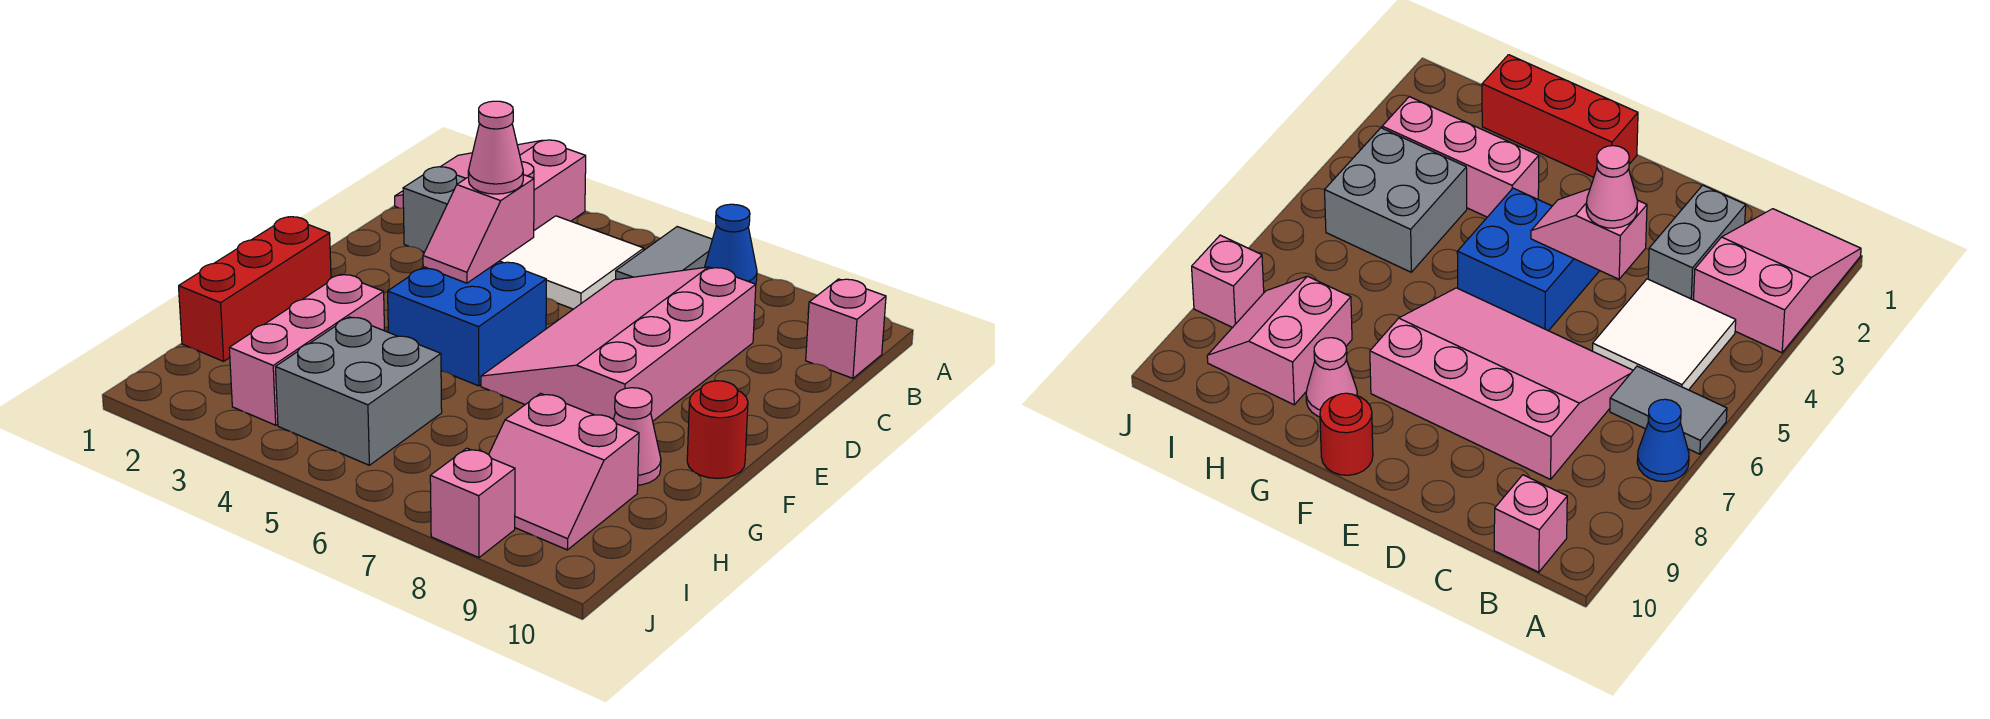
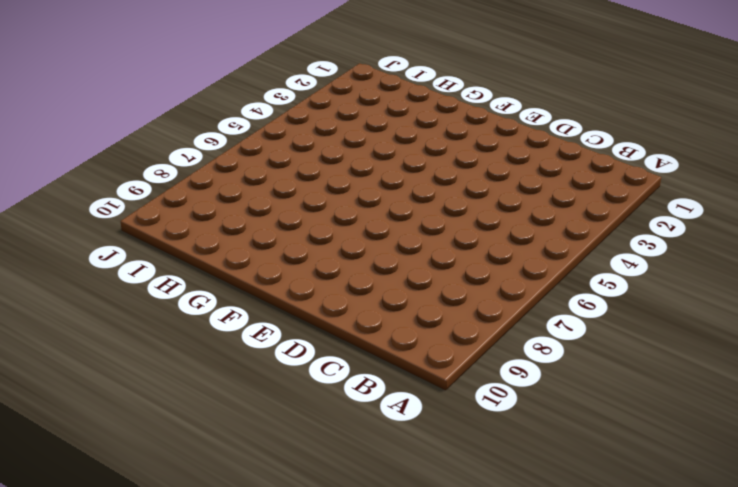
none -> pink slope A1:B3 level 1 top 3
none -> grey tile A6:B6 level 1
none -> blue cone A7 level 1

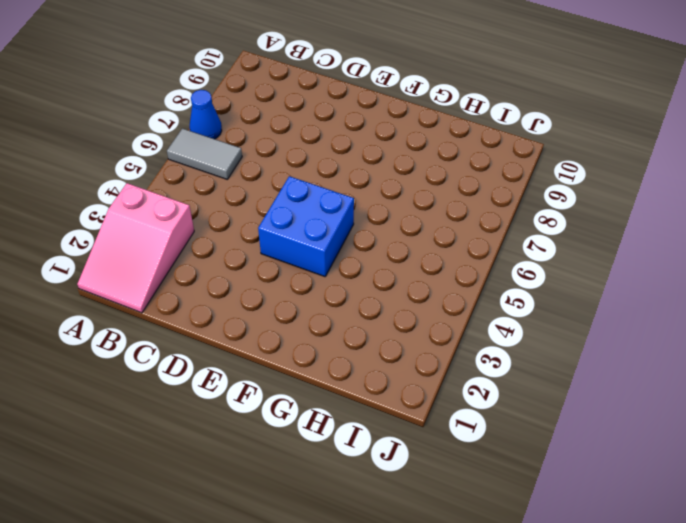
none -> white tile B4:C5 level 1
none -> pink brick B10 level 1
none -> grey brick C2:C3 level 1

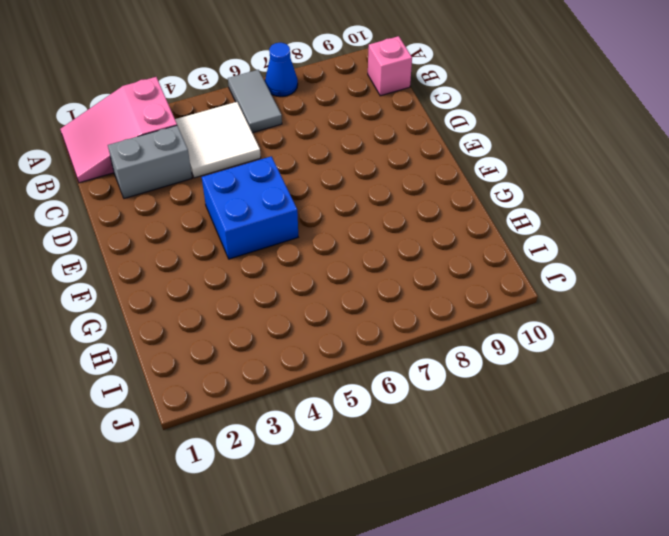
none -> pink slope C6:F8 level 1 top 8
none -> red brick F1:H1 level 1
none -> red round brick F10 level 1

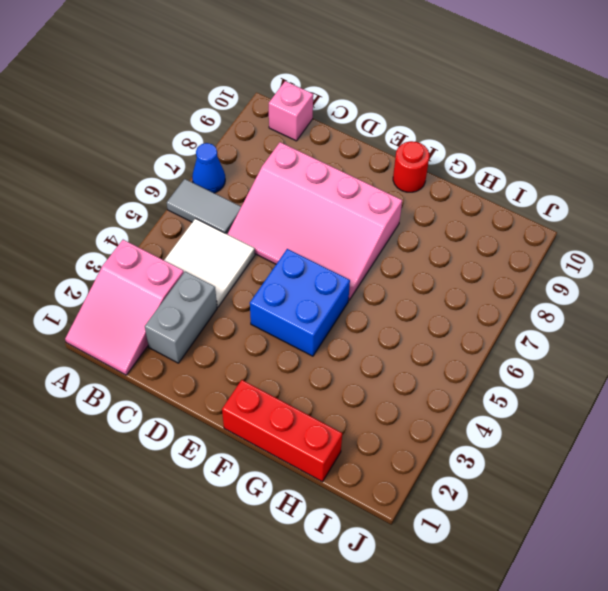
none -> pink brick G3:I3 level 1
none -> pink cone G9 level 1
none -> grey brick H4:I5 level 1

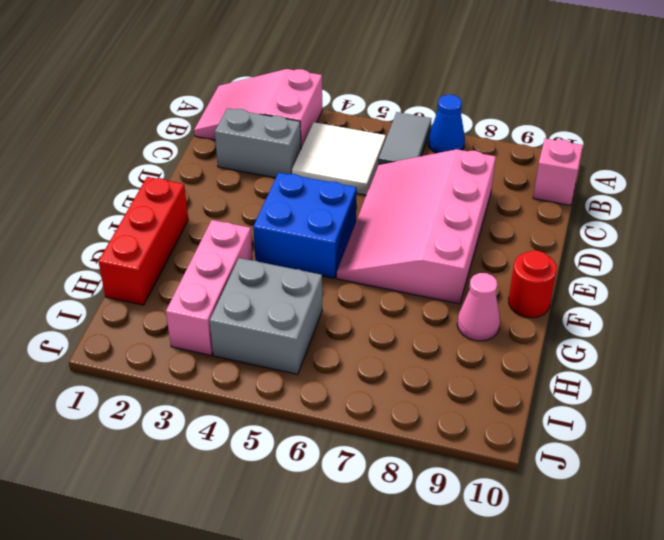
none -> pink slope H8:I9 level 1 top H
none -> pink brick J8 level 1
none -> pink slope D4:E4 level 2 top D

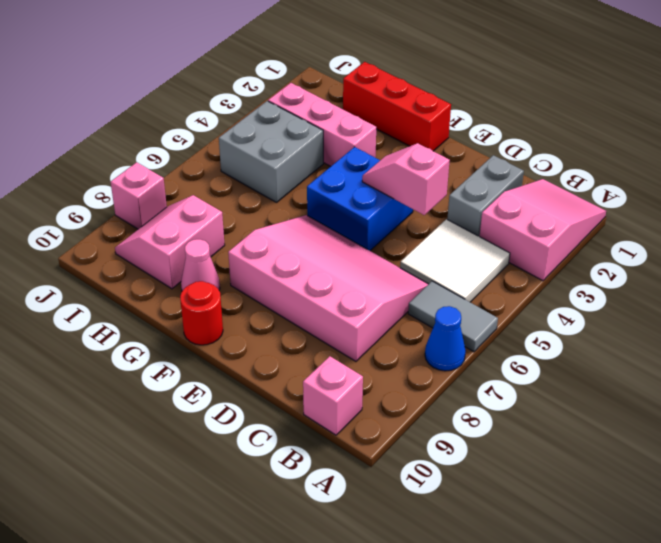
none -> pink cone D4 level 3

